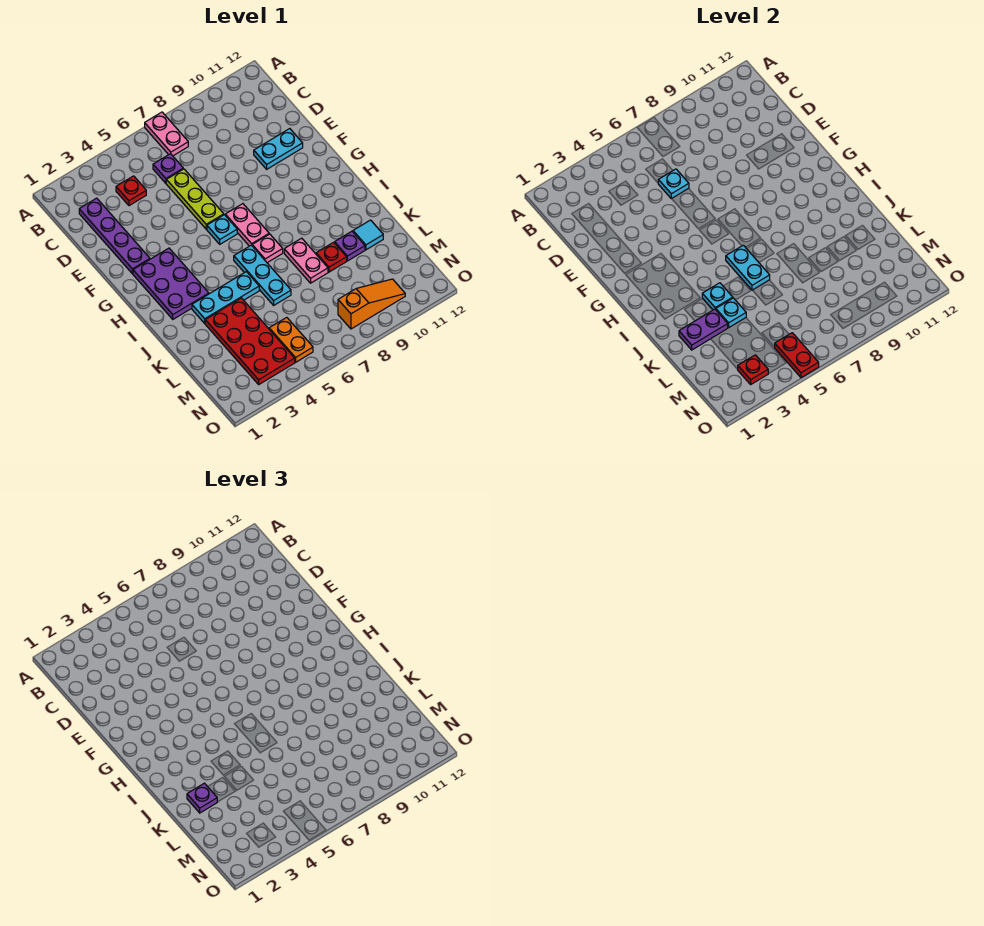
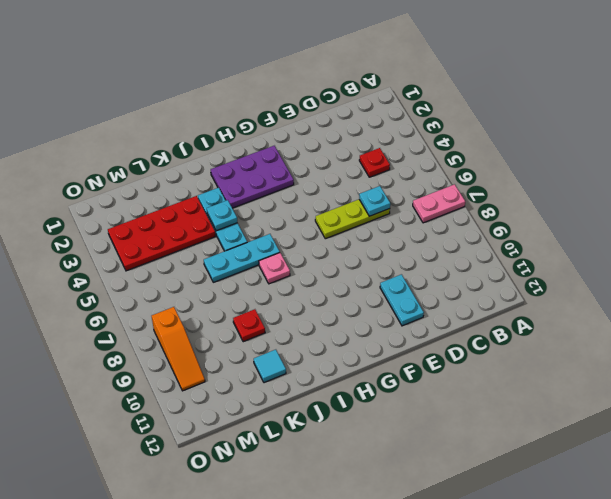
none -> purple plate C2:F2 level 1
none -> purple plate C6 level 1
none -> cyan plate G6 level 1

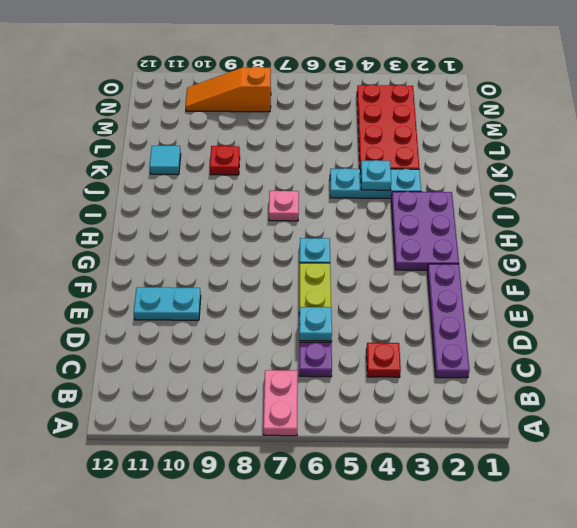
none -> pink plate G7:H7 level 1
none -> cyan plate I6:K6 level 1
none -> pink plate J8:K8 level 1

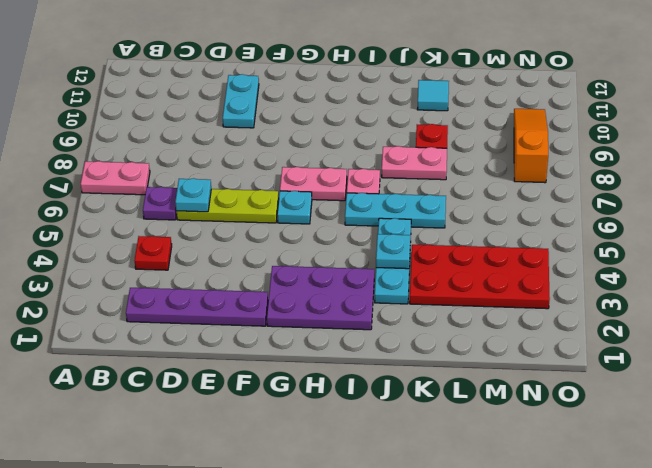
none -> purple plate K10 level 1
none -> orange plate M5:N5 level 1
none -> cyan plate I6:J6 level 2

